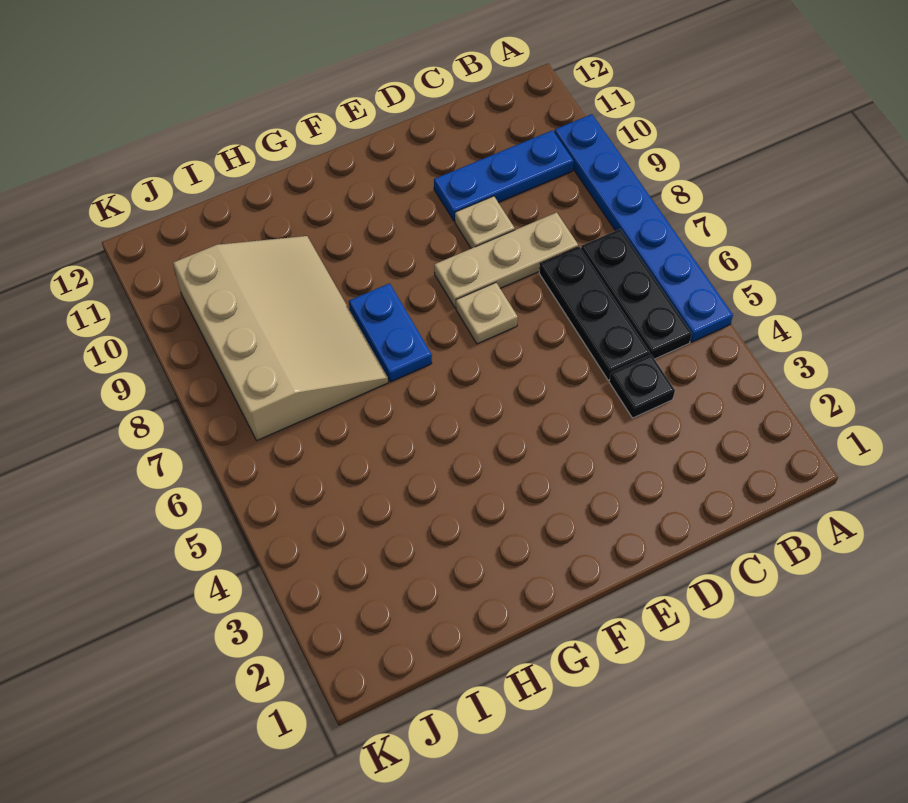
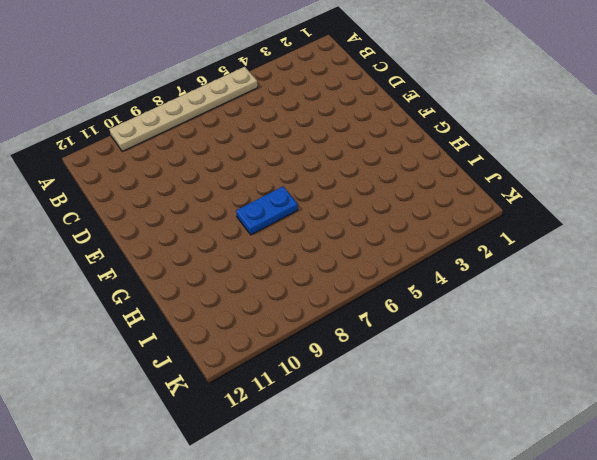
tan plate A5:A10 level 1 -> blue plate A5:A10 level 1
none -> black plate B5:B7 level 1
none -> blue plate B10:D10 level 1

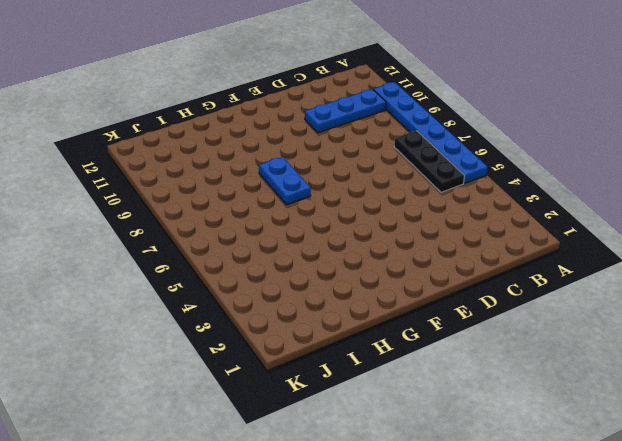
none -> black plate C4 level 1
none -> black plate C5:C7 level 1

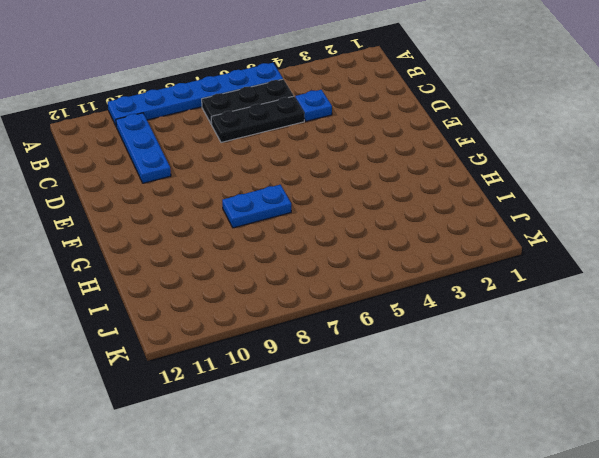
blue plate C4 level 1 -> black plate C4 level 1
none -> tan plate C8:E8 level 1
none -> tan plate D9 level 1

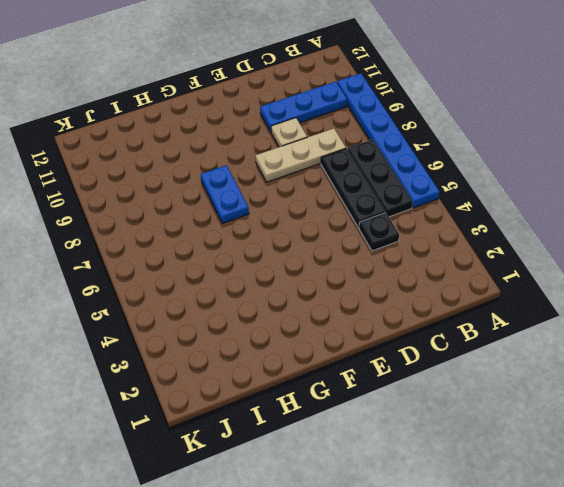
none -> tan plate E7 level 1
none -> tan slope H7:J10 level 1 top J

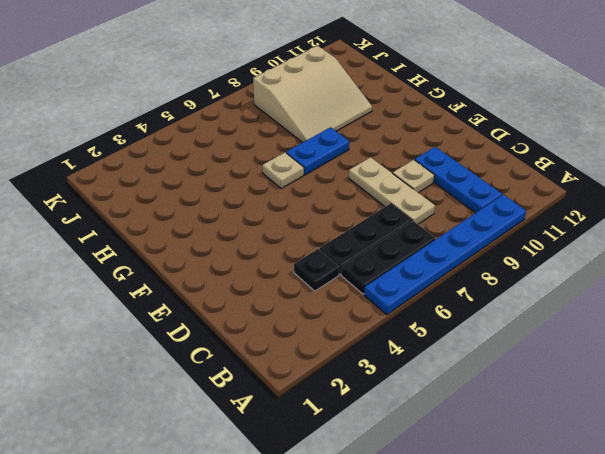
tan plate G6 level 1 -> tan plate E7 level 1
tan slope H8:J10 level 1 top J -> tan slope H7:J10 level 1 top J

